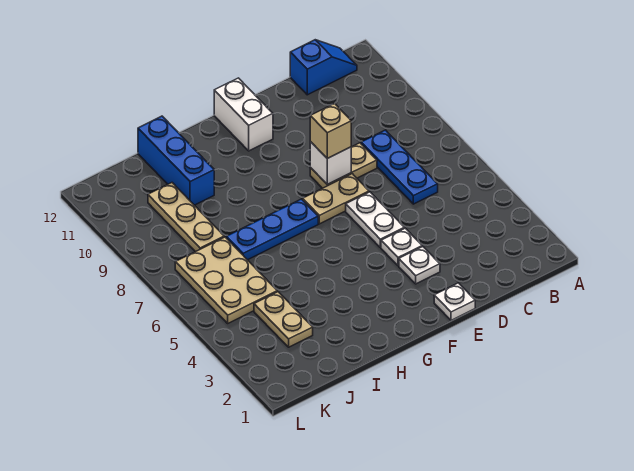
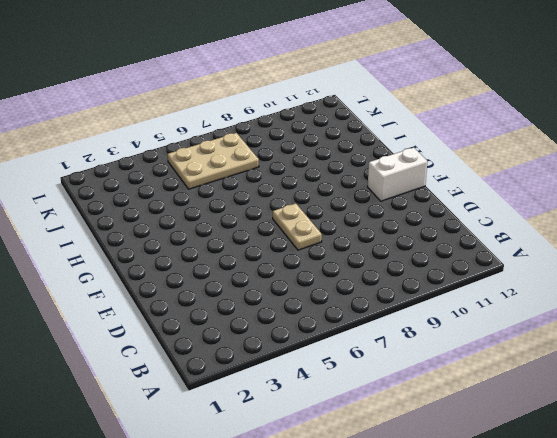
none -> blue slope B12:C12 level 1 top C
none -> blue plate C6:C8 level 1
none -> tan plate D8:E8 level 1

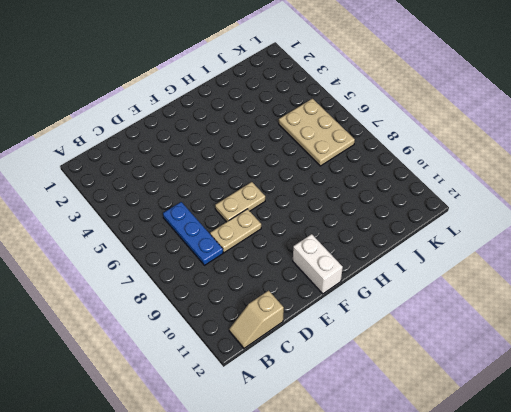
tan slope B12:C12 level 1 top C -> blue slope B12:C12 level 1 top C
none -> white plate E1 level 1
none -> white plate E3 level 1
none -> white plate E4 level 1

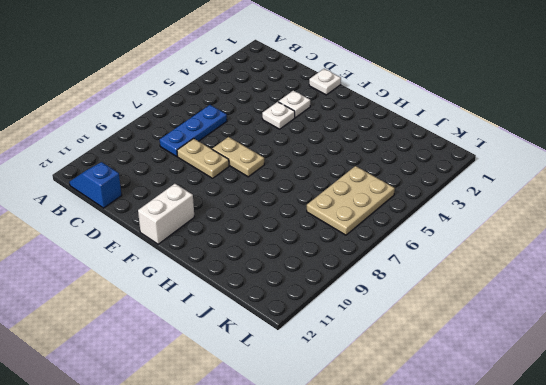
none -> white plate E5:E6 level 1
none -> blue plate G7:I7 level 1
none -> blue brick I10:I12 level 1

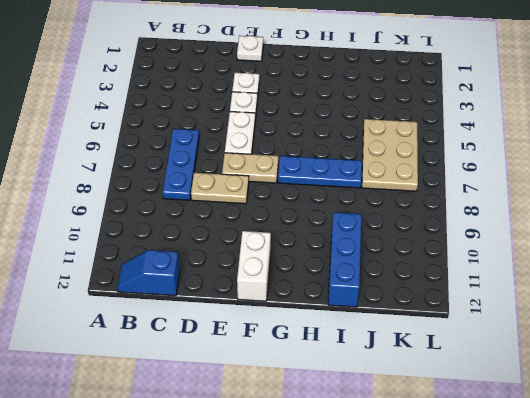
none -> tan plate J3:J4 level 1
none -> tan plate J8:J10 level 1
none -> white brick E8 level 2

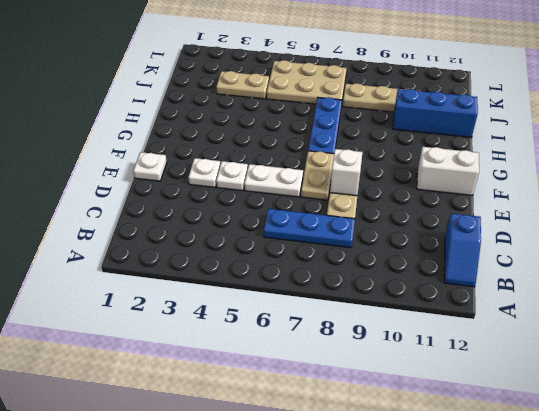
none -> tan brick E8 level 3

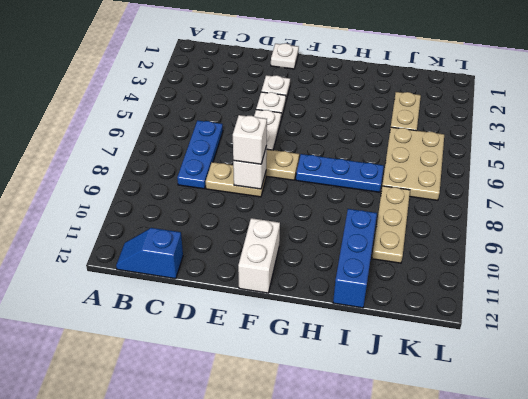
white brick E8 level 3 -> tan brick E8 level 3

